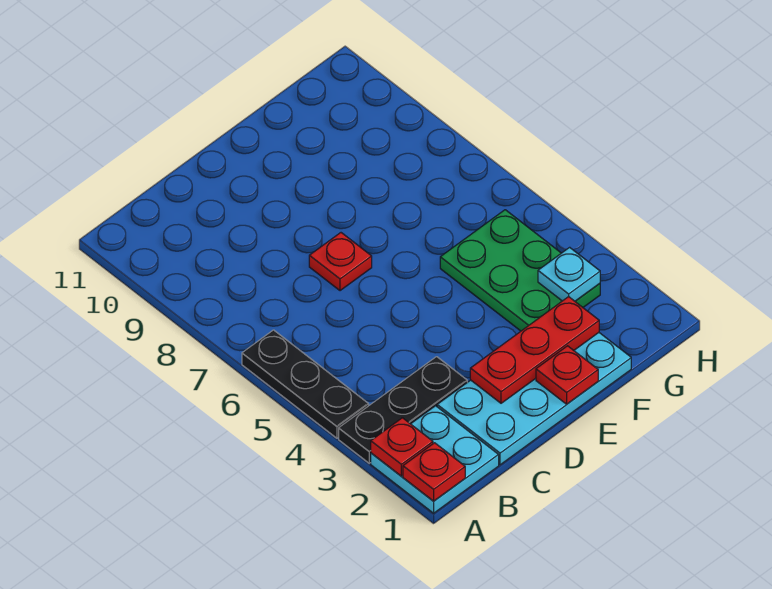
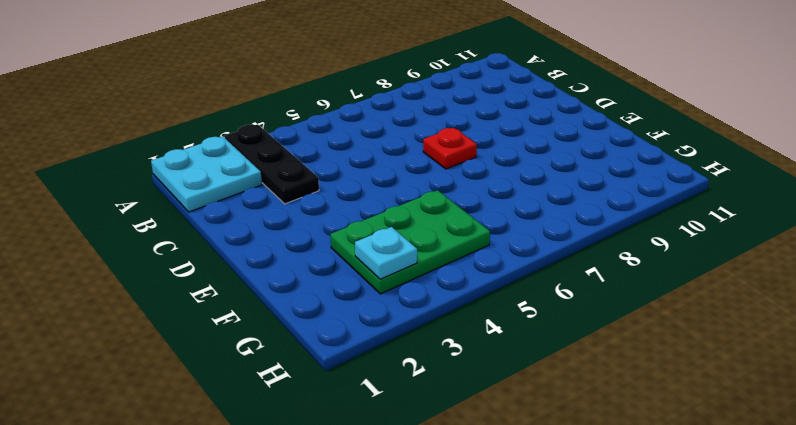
none -> black plate A4:A6 level 1
none -> cyan plate C1:F2 level 1

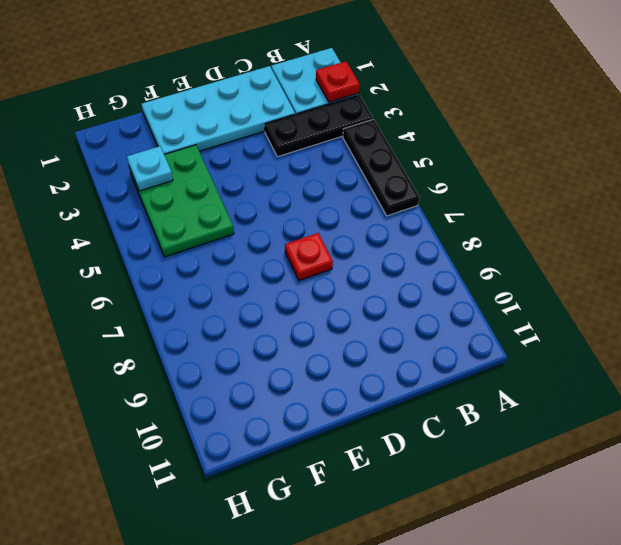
none -> red plate A1 level 2
none -> red plate D2:F2 level 2

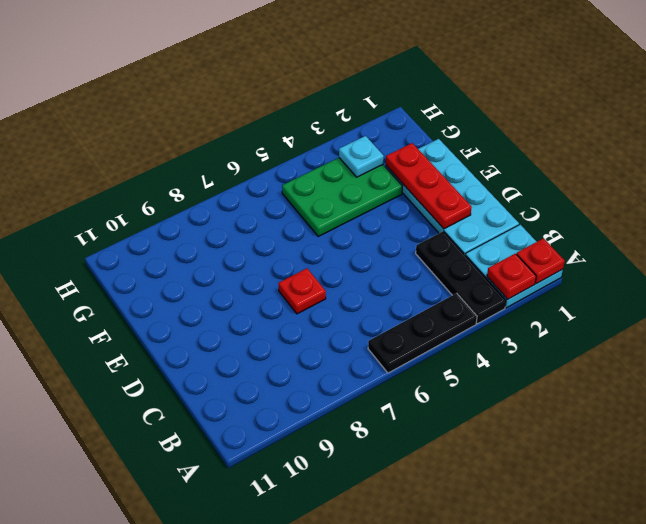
none -> red plate E1 level 2

